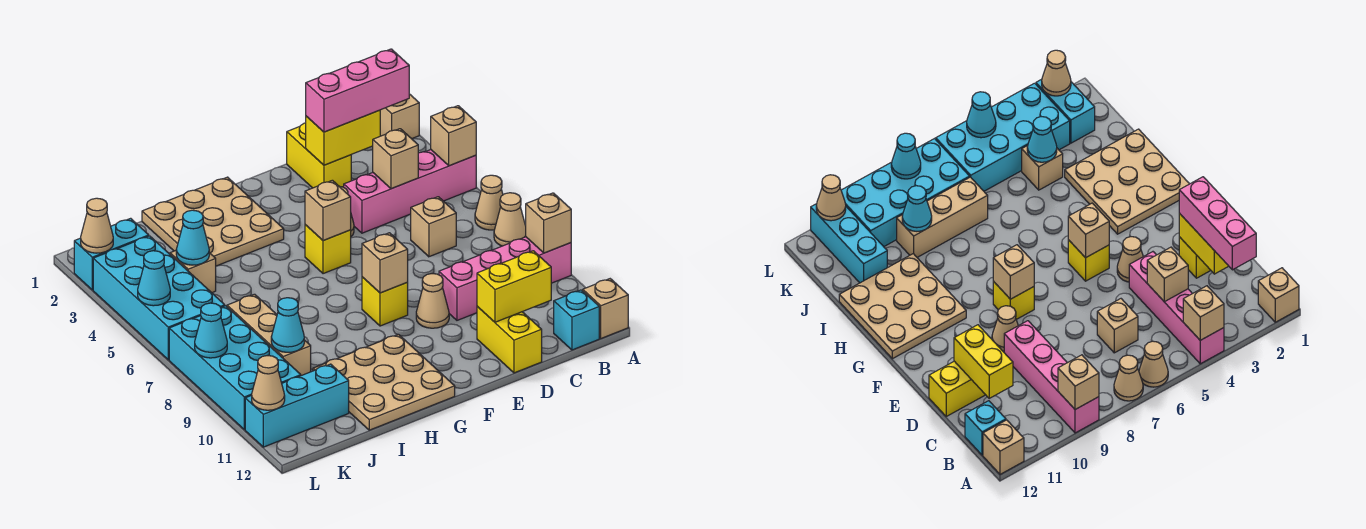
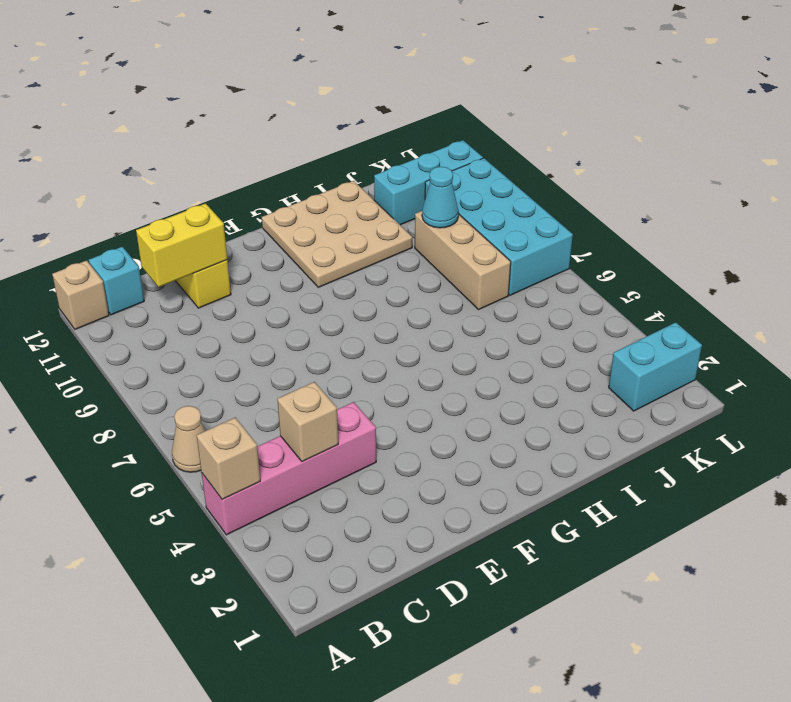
none -> tan brick A1 level 1
none -> tan cone A7 level 1
none -> pink brick A9:D9 level 1
none -> tan brick C6 level 1

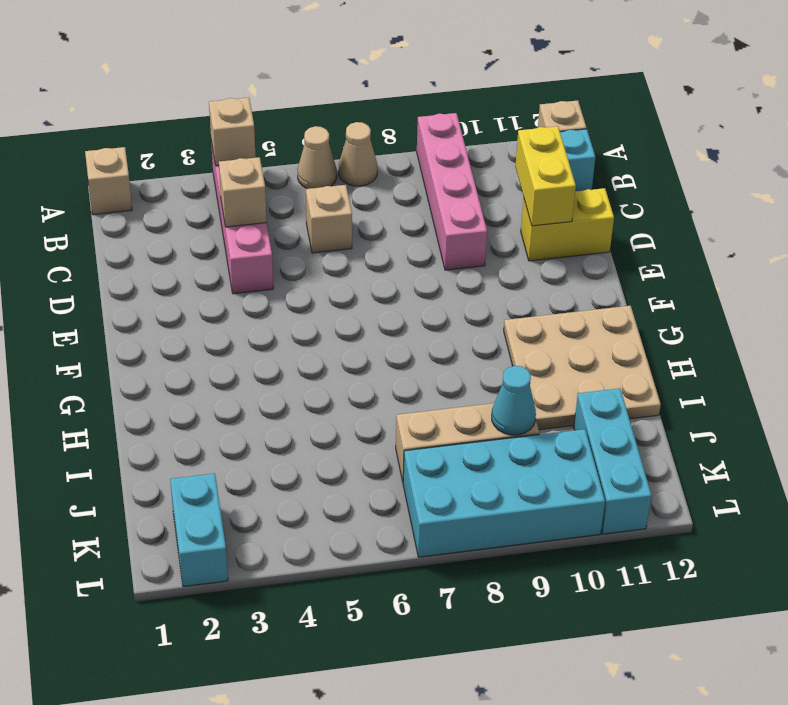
none -> yellow brick D1:D2 level 1
none -> tan cone E4 level 1
none -> tan cone E9 level 1
none -> yellow brick F5 level 1

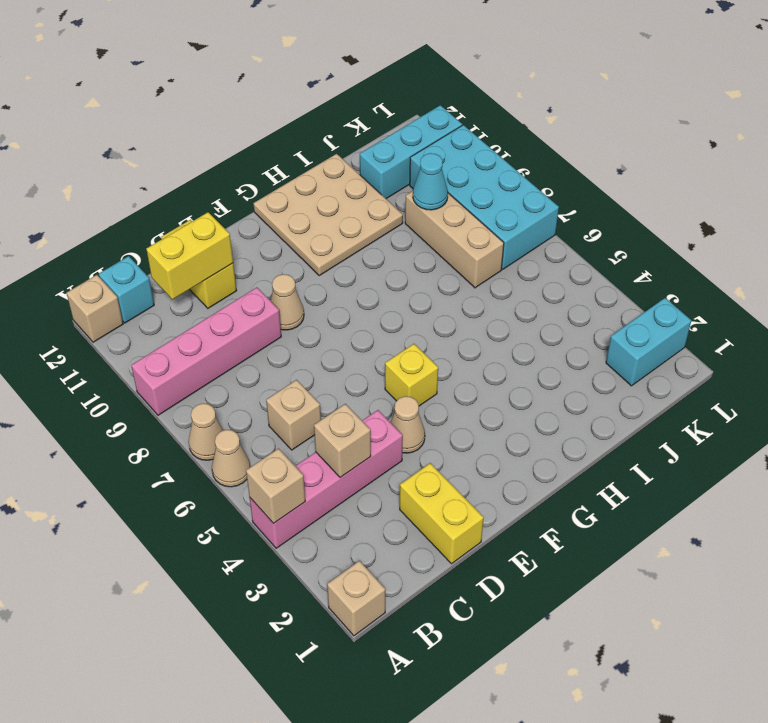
none -> yellow brick F8 level 1
none -> tan plate G1:I3 level 1
none -> tan brick J4 level 1
none -> cyan brick K3:L6 level 1

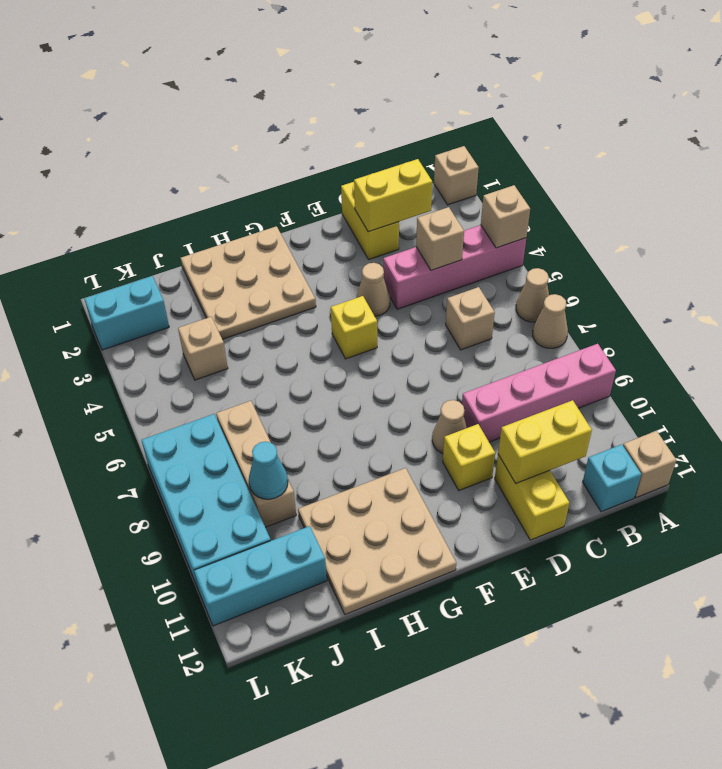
yellow brick E10 level 1 -> yellow brick F8 level 1
none -> cyan brick K3:L6 level 1
none -> tan brick A9 level 2
none -> tan brick F5 level 2
none -> tan brick F8 level 2

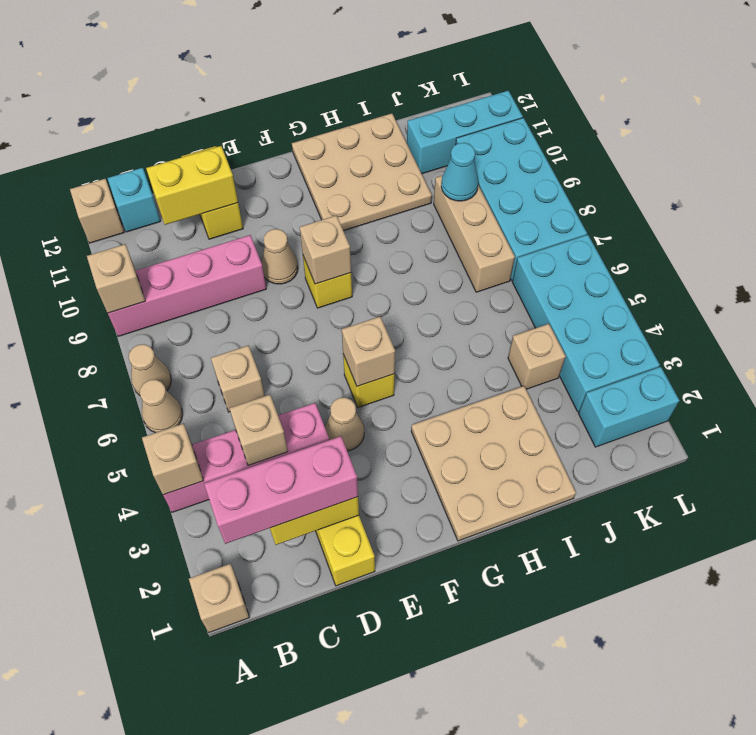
none -> cyan cone J4 level 2
none -> tan cone L2 level 2
none -> cyan cone L5 level 2
none -> cyan cone L8 level 2

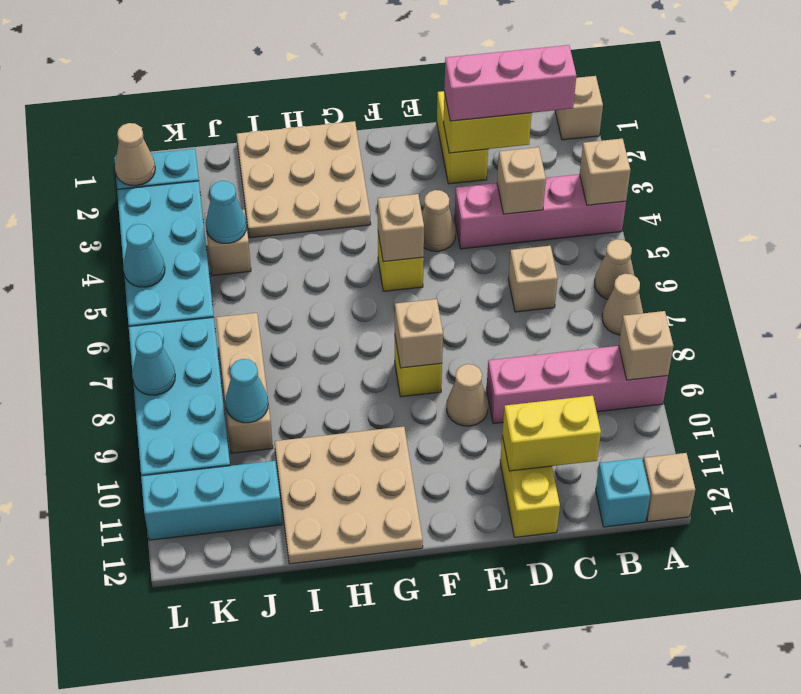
none -> tan cone L11 level 2

